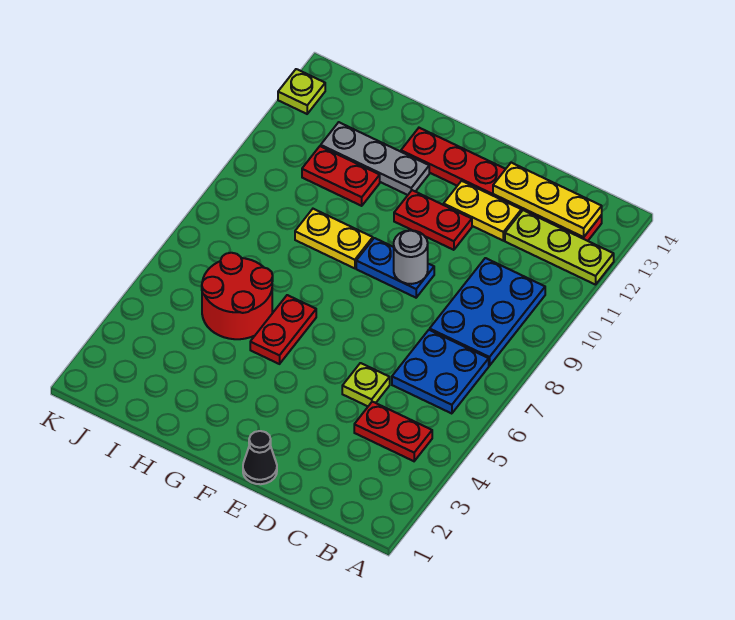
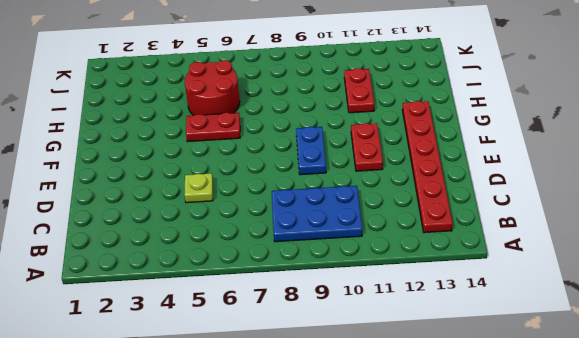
none -> lime plate A12:C12 level 1
none -> red plate B4:C4 level 1
none -> blue plate B6:C7 level 1

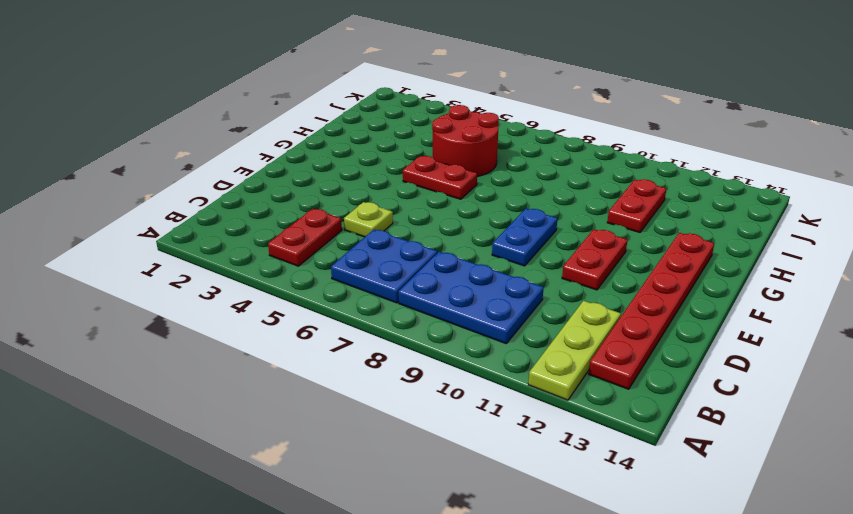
none -> yellow plate D12:E12 level 1
none -> black cone E1 level 1
none -> yellow plate G9:H9 level 1

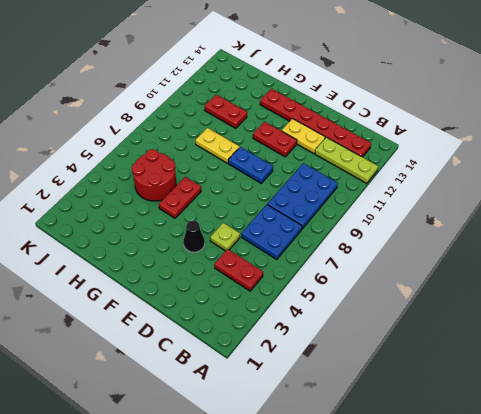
black cone E4 level 1 -> black cone E1 level 1
none -> grey plate G12:I12 level 1
none -> lime plate K13 level 1
none -> yellow plate B13:D13 level 2

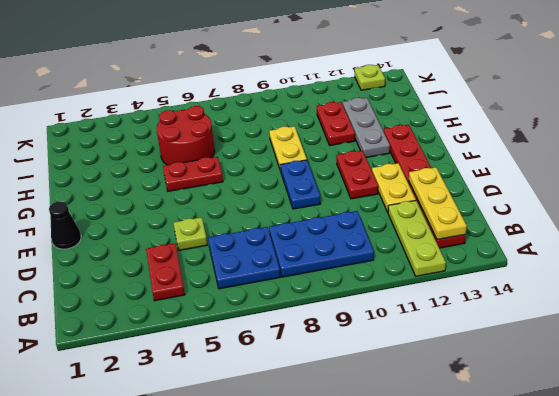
none -> grey round brick E9 level 2

